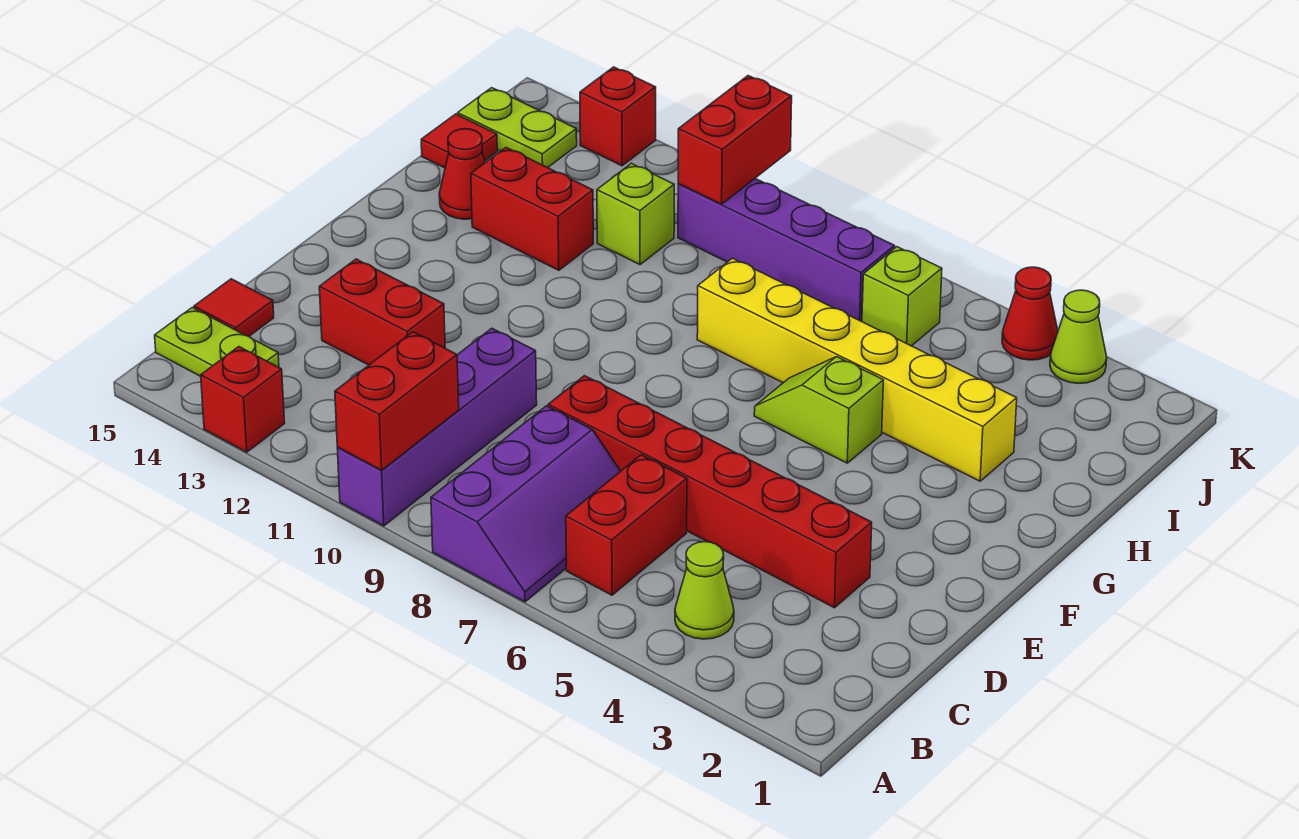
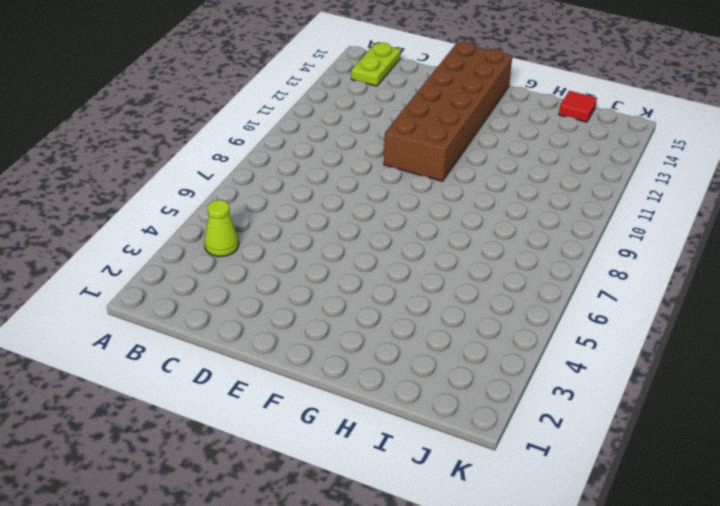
brown brick E10:F15 level 1 -> none
none -> purple slope A7:C8 level 1 top 8
none -> purple brick A10:D10 level 1
none -> red brick A13 level 1

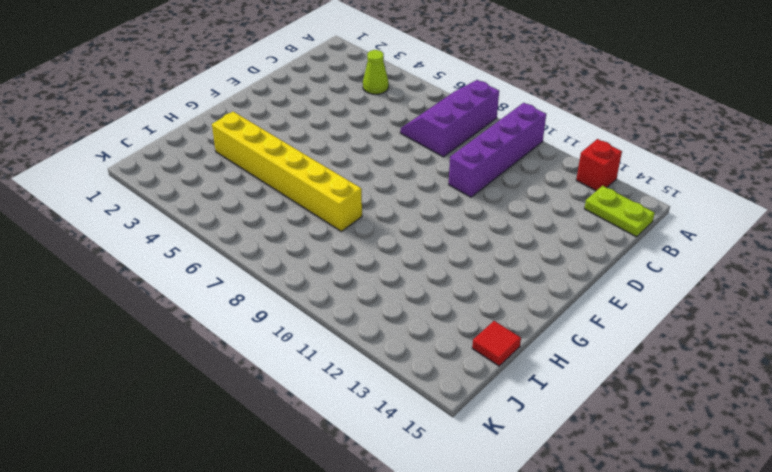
none -> red brick B6:C6 level 1
none -> red tile C15 level 1
none -> red brick D3:D8 level 1

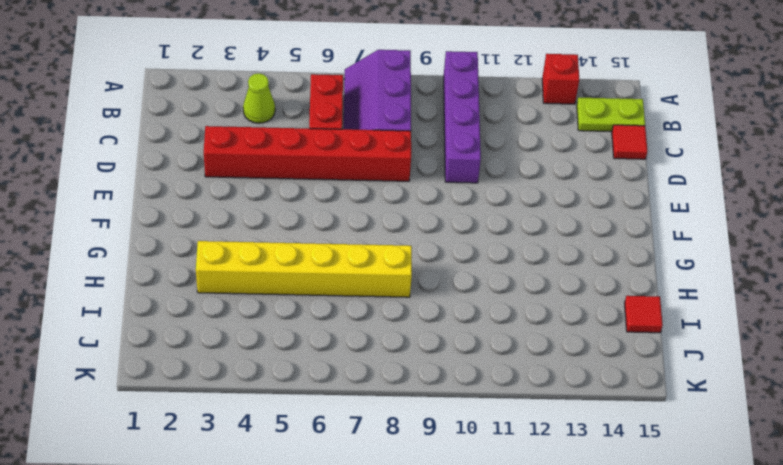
none -> red brick D12:D13 level 1
none -> lime slope G5:G6 level 1 top 5
none -> red brick H12:H13 level 1

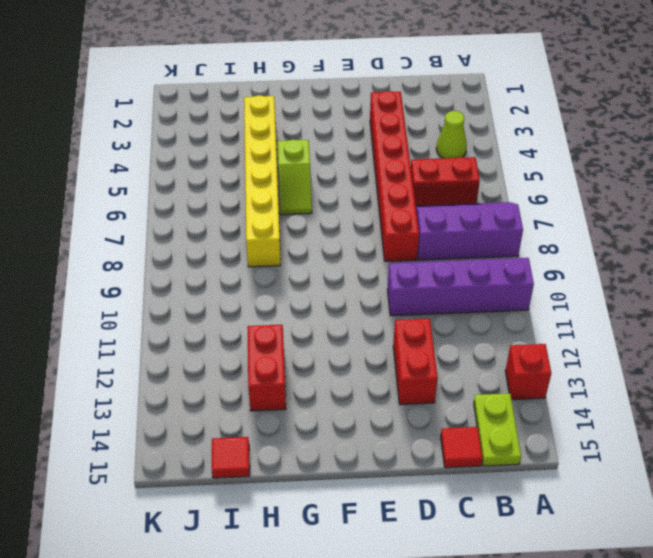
none -> red cone H14 level 1
none -> lime brick I11 level 1
none -> lime brick J6 level 1

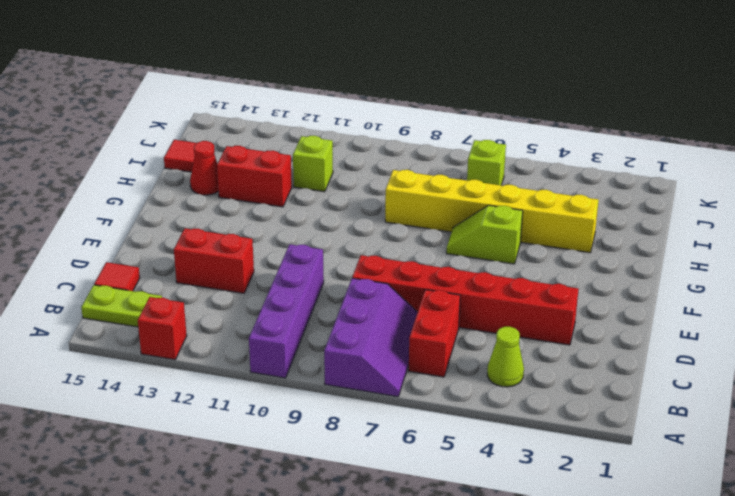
none -> purple brick J7:J10 level 1
none -> lime plate J14:J15 level 1
none -> lime cone K3 level 1

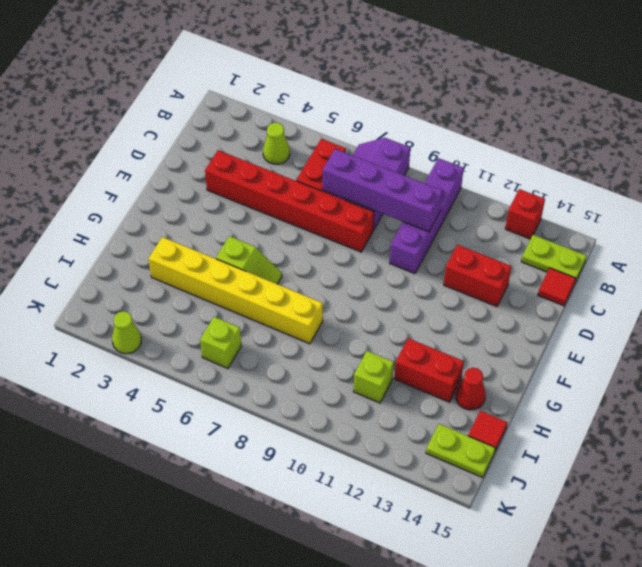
purple brick C7:C10 level 2 -> purple brick J7:J10 level 1
none -> red cone K4 level 1
none -> red brick K13 level 1
none -> red brick A10:B10 level 2

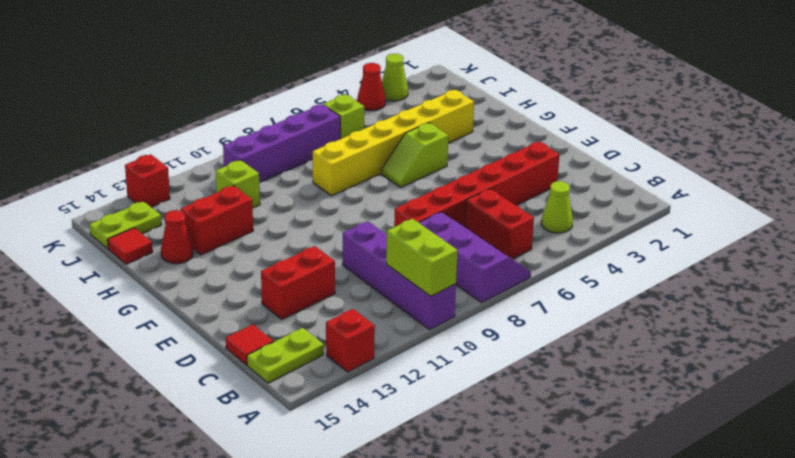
lime brick A10:B10 level 2 -> red brick A10:B10 level 2
none -> red brick J10:K10 level 2

